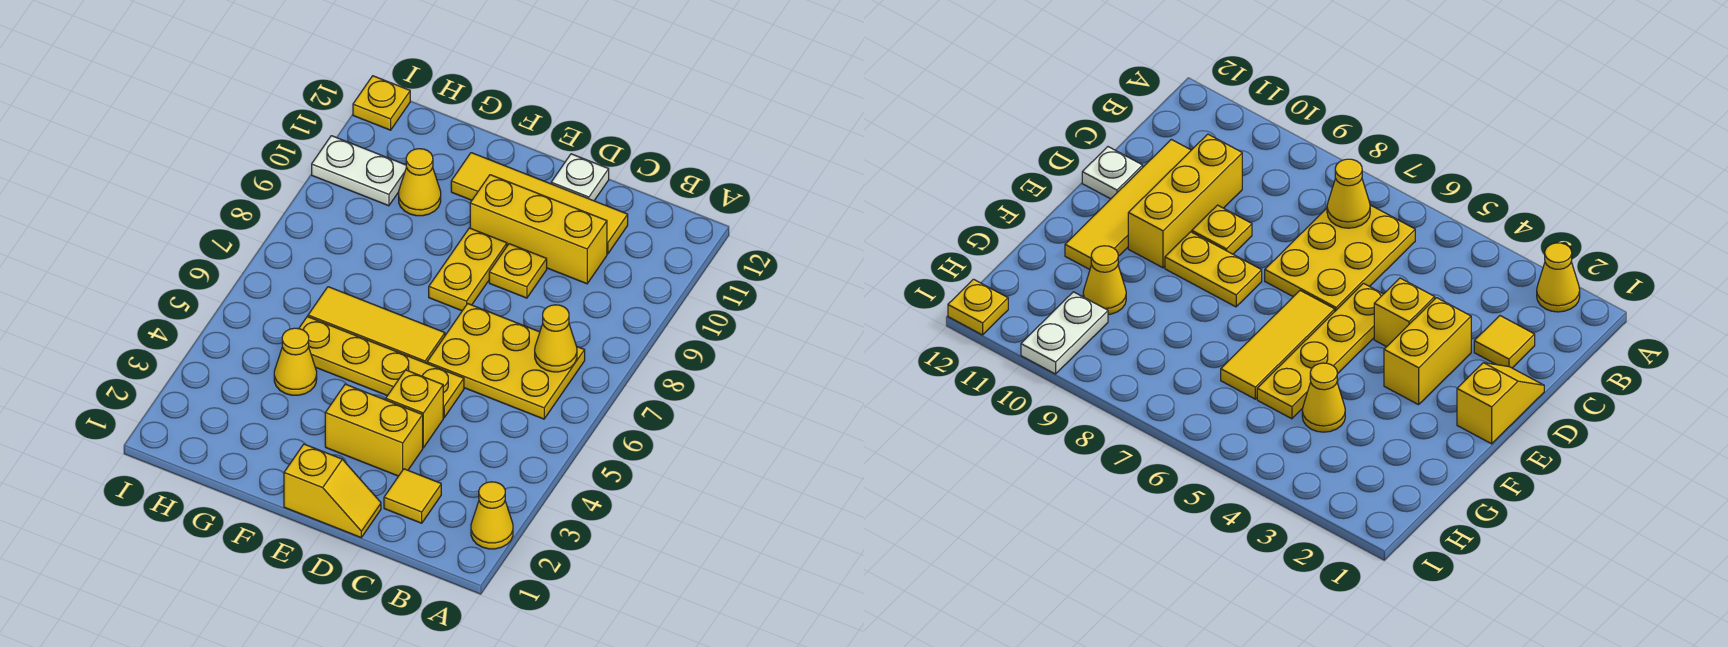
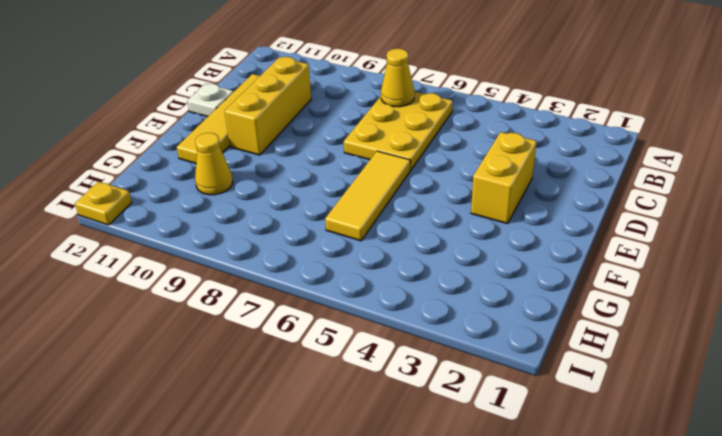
none -> yellow cone A2 level 1
none -> yellow tile C2 level 1
none -> yellow slope D1:E1 level 1 top E

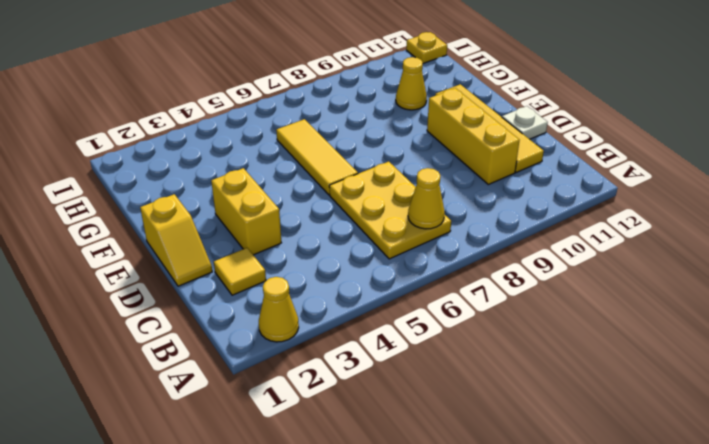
none -> yellow brick D4 level 1
none -> yellow plate D5:G5 level 1
none -> yellow plate D9 level 1

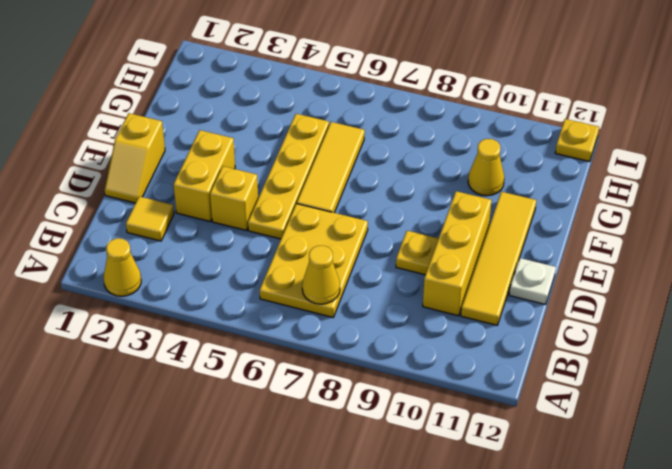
none -> yellow plate E8:E9 level 1
none -> yellow cone G4 level 1
none -> white plate H10:I10 level 1

